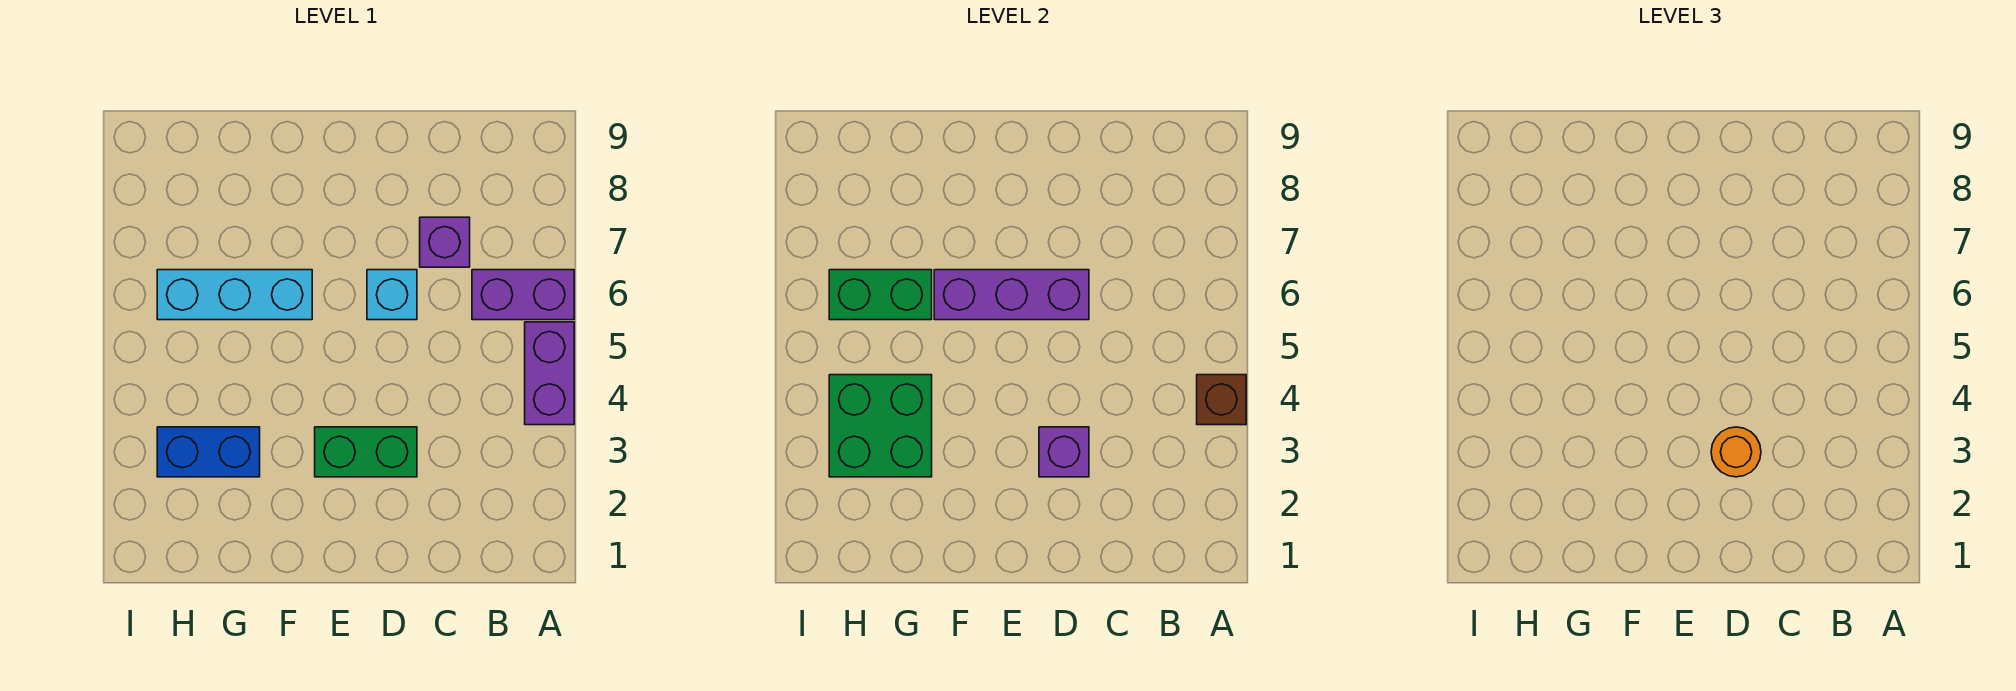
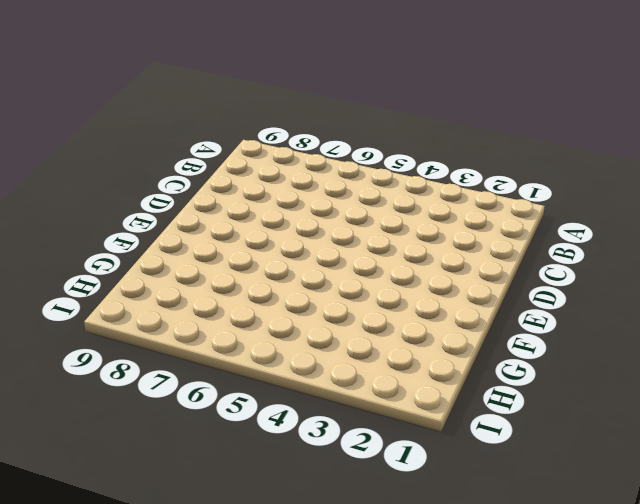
none -> purple brick A4:A5 level 1
none -> purple brick A6:B6 level 1
none -> purple brick C7 level 1

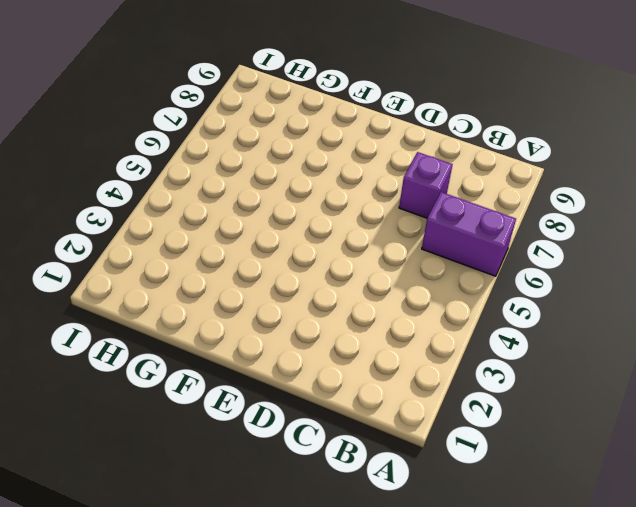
none -> purple brick A4:A5 level 1
none -> green brick D3:E3 level 1
none -> cyan brick D6 level 1

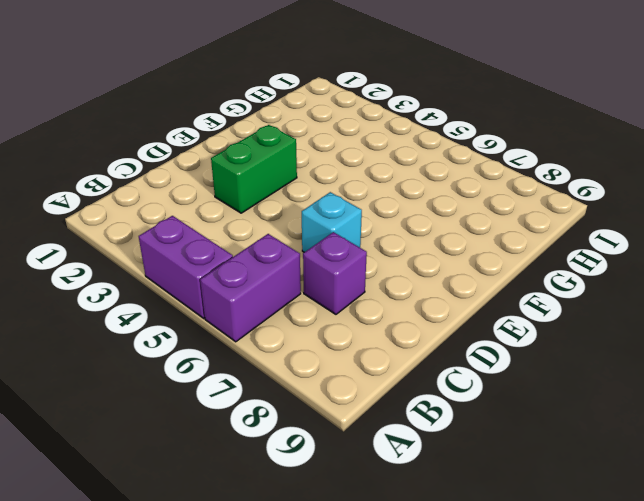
none -> cyan brick F6:H6 level 1
none -> blue brick G3:H3 level 1
none -> brown brick A4 level 2

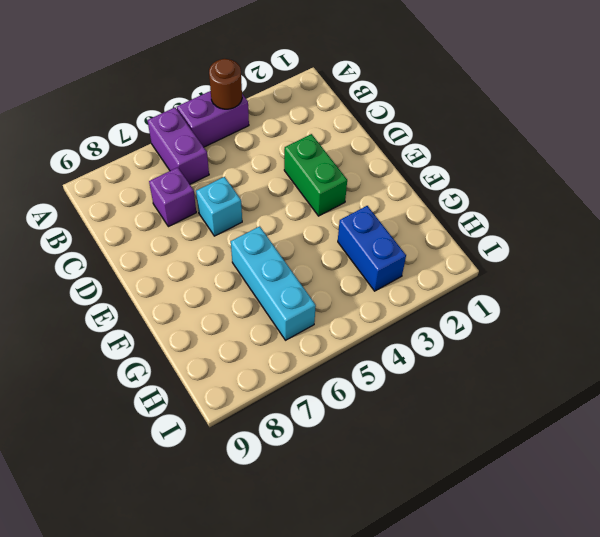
brown round brick A4 level 2 -> brown brick A4 level 2
none -> purple brick D3 level 2
none -> purple brick D6:F6 level 2
none -> green brick G3:H4 level 2

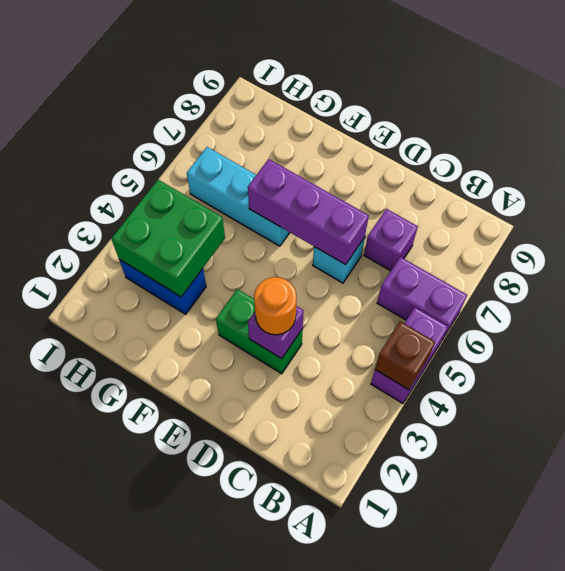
none -> green brick G6:H6 level 2

